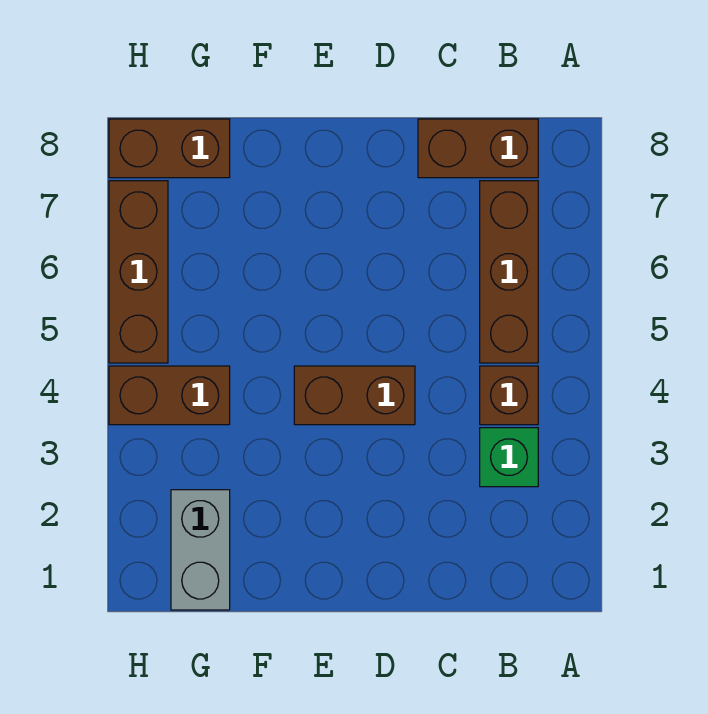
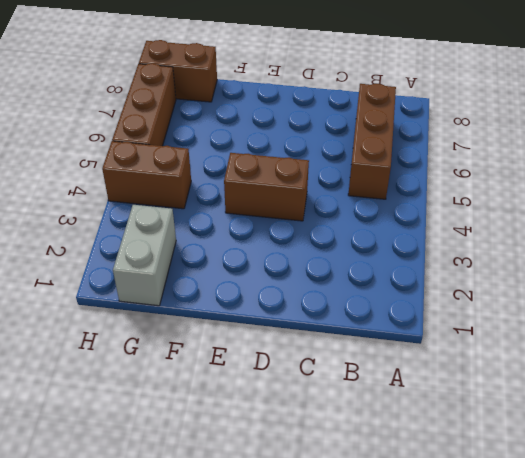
none -> green brick B3 level 1
none -> brown brick B4 level 1

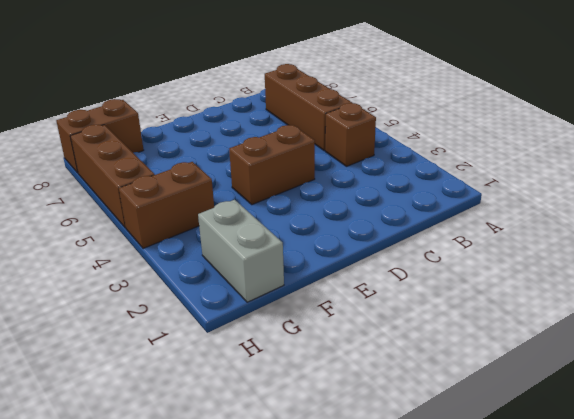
none -> green brick B3 level 1
none -> brown brick B8:C8 level 1

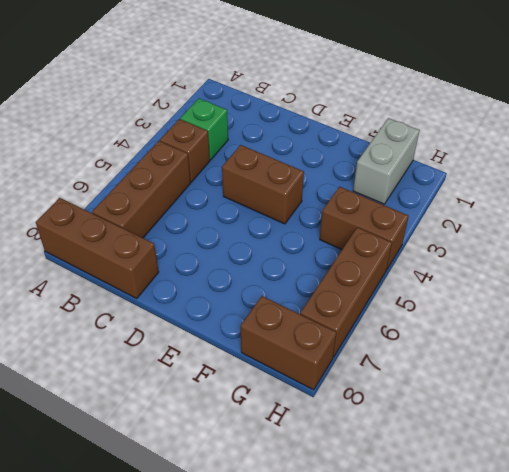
brown brick A8:C8 level 1 -> brown brick B8:C8 level 1

